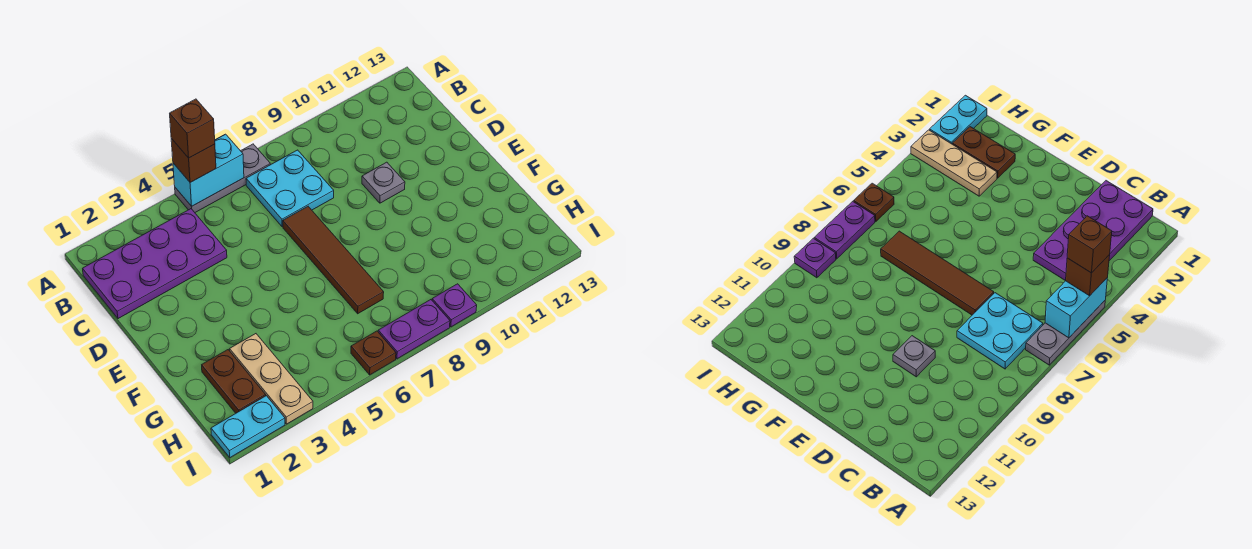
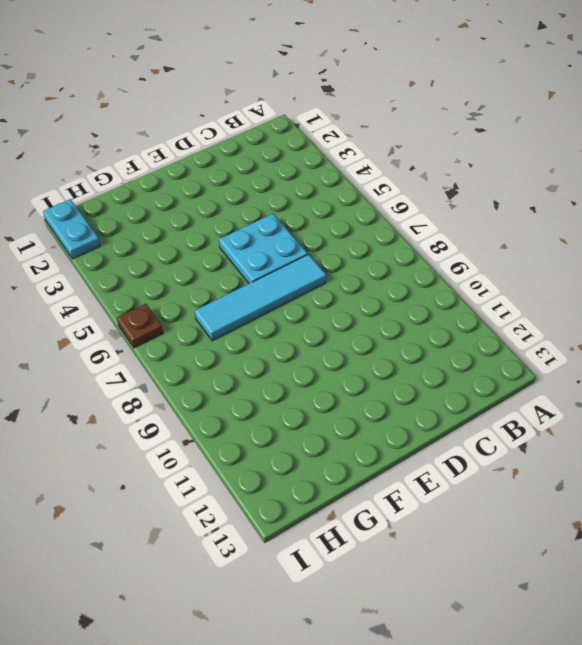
cyan plate D5:E6 level 1 -> cyan plate B7:C8 level 1
cyan tile D7:G7 level 1 -> brown tile D7:G7 level 1
none -> grey plate A5:A7 level 1
none -> purple plate B1:C4 level 1
none -> grey plate D10 level 1

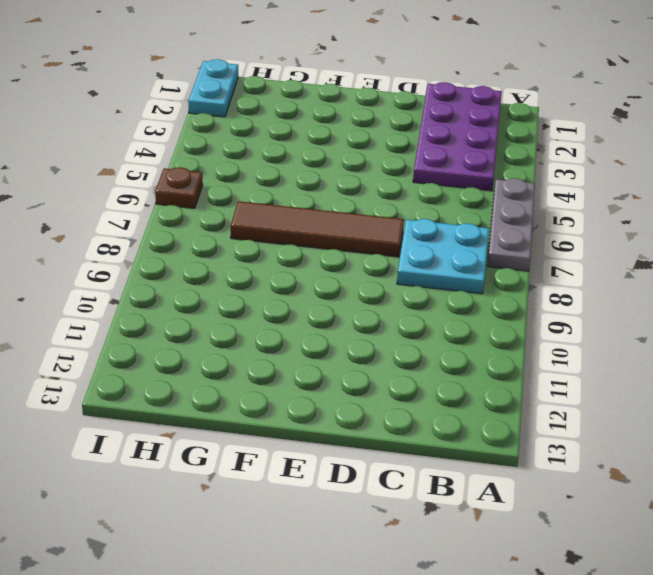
none -> grey plate D10 level 1
none -> brown plate G2:H2 level 1
none -> tan plate G3:I3 level 1

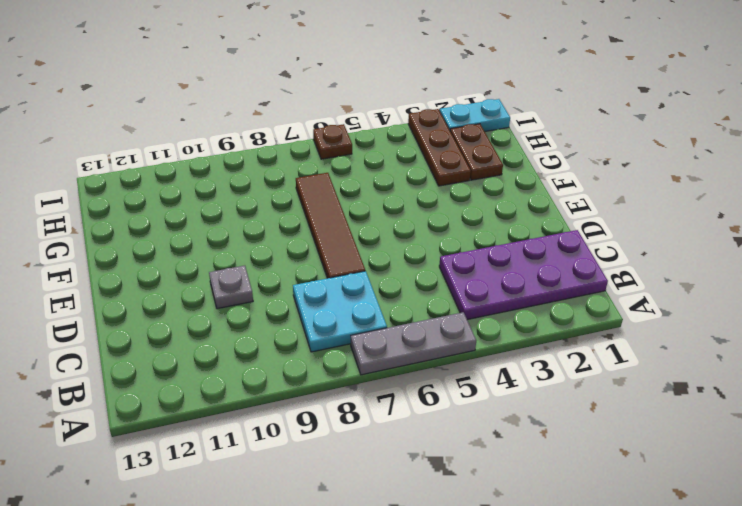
brown plate G3:I3 level 1 -> tan plate G3:I3 level 1
none -> purple plate I7:I8 level 1
none -> purple plate I9 level 1
none -> cyan brick A5:A6 level 2

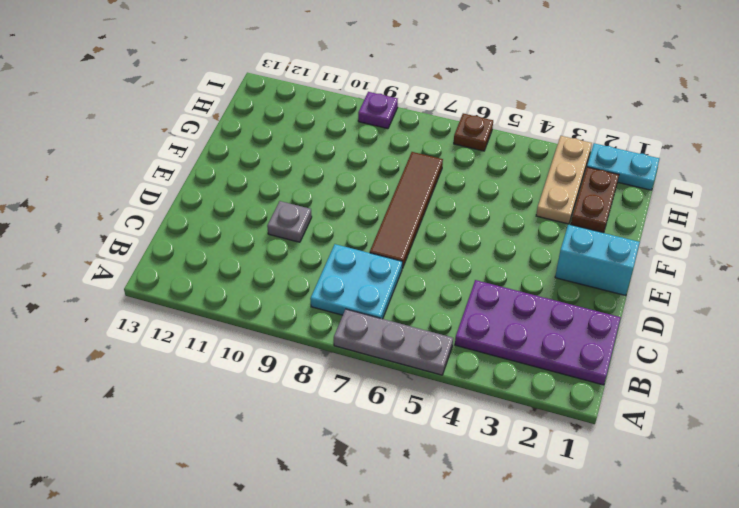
cyan brick E1:E2 level 1 -> cyan brick A5:A6 level 2
none -> purple plate I7:I8 level 1
none -> brown brick A5 level 3
none -> brown brick A5 level 4

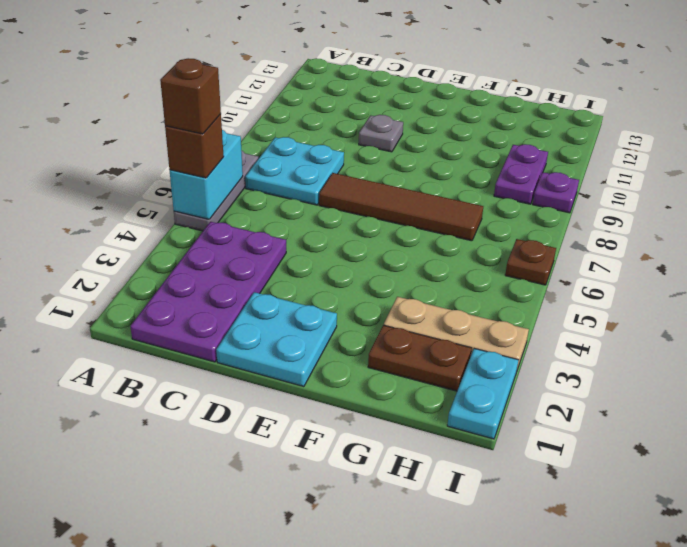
cyan plate D1:E2 level 1 -> none
purple plate H9:H10 level 1 -> purple plate I7:I8 level 1

